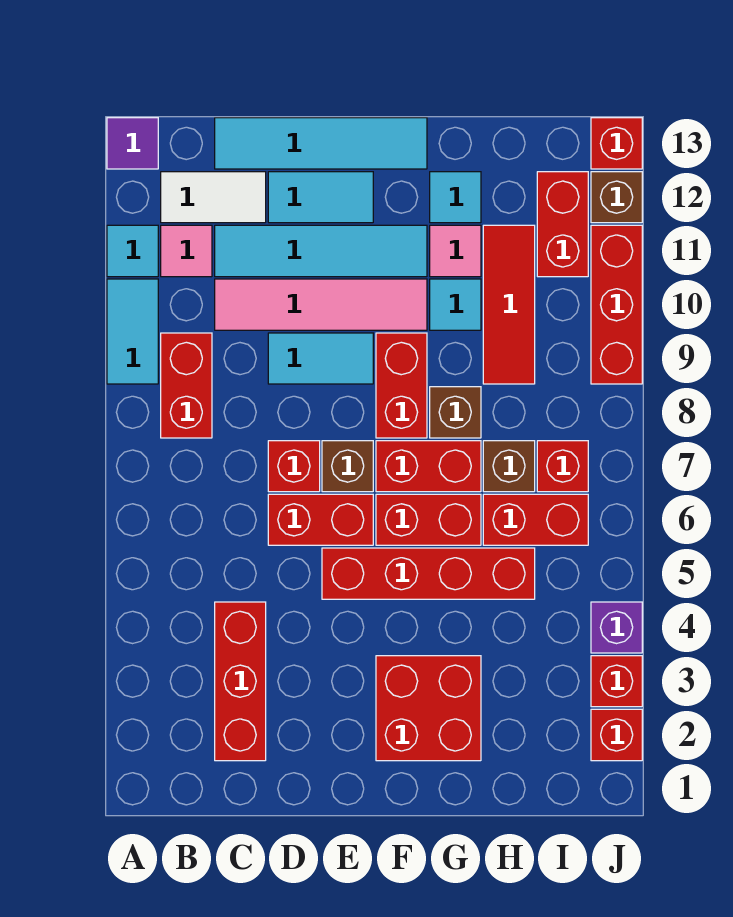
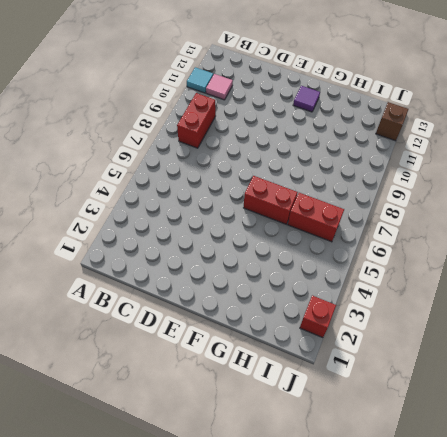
purple tile F12 level 1 -> purple tile A13 level 1
none -> cyan tile A9:A10 level 1
none -> white tile B12:C12 level 1
none -> red brick C2:C4 level 1
none -> pink tile C10:F10 level 1

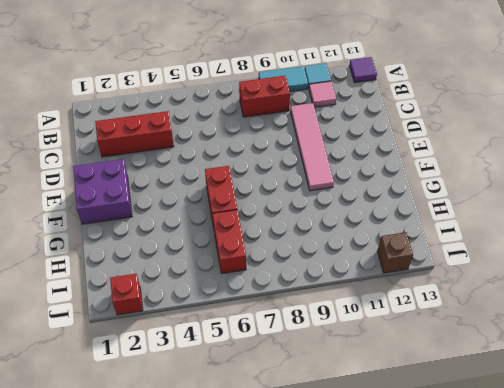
purple brick E1:F2 level 1 -> red brick F2:G3 level 1
none -> white tile B12:C12 level 1
none -> cyan tile C11:F11 level 1
none -> cyan tile C13:F13 level 1
none -> red brick D6:E6 level 1

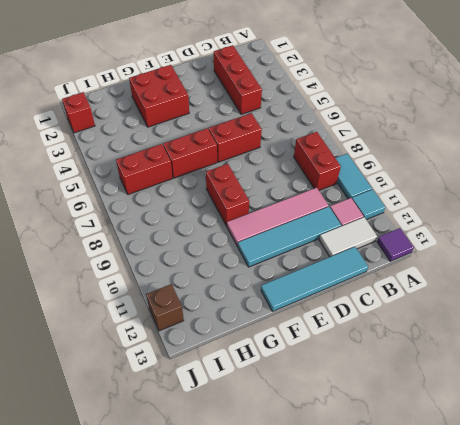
none -> red brick D7 level 1
none -> cyan tile D9:E9 level 1
none -> cyan tile D12:E12 level 1
none -> red brick E5:H5 level 1

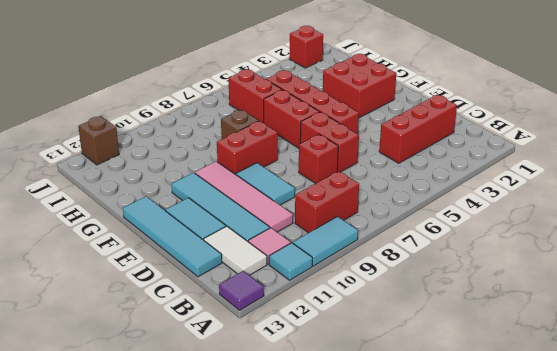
none -> brown brick E7 level 1
none -> red brick F7:G7 level 1
none -> cyan tile G10 level 1
none -> pink tile G11 level 1

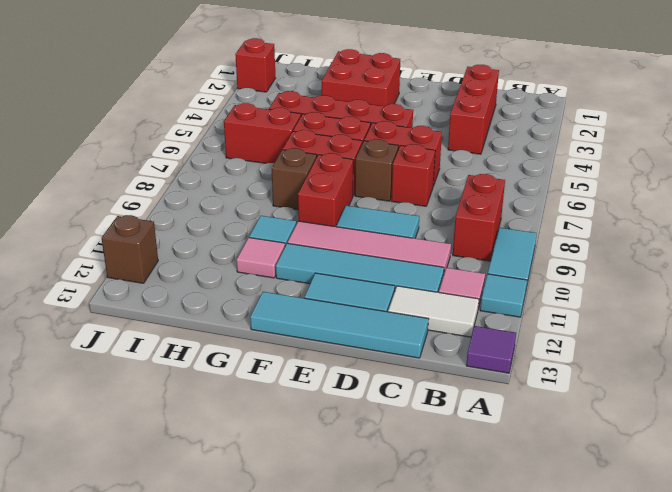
none -> cyan tile G12 level 1
none -> brown brick H7 level 1
none -> red tile H9:H11 level 1
none -> red brick I7 level 1

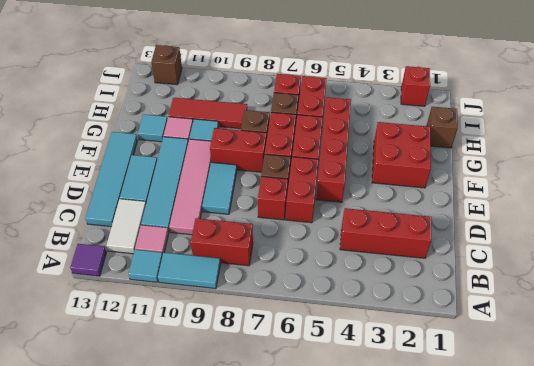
brown brick H1 level 1 -> none
none -> red brick I11:I12 level 1
none -> red brick J3 level 1
none -> purple brick J4 level 1
none -> red brick J9:J11 level 1

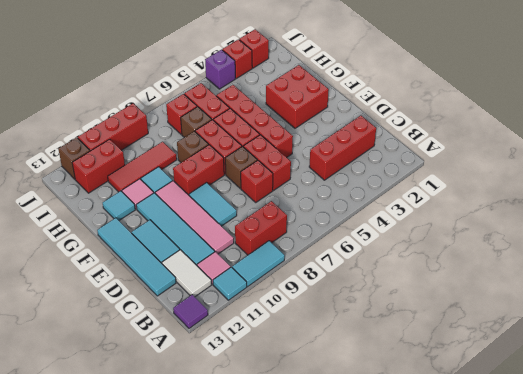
none -> red brick J13 level 1

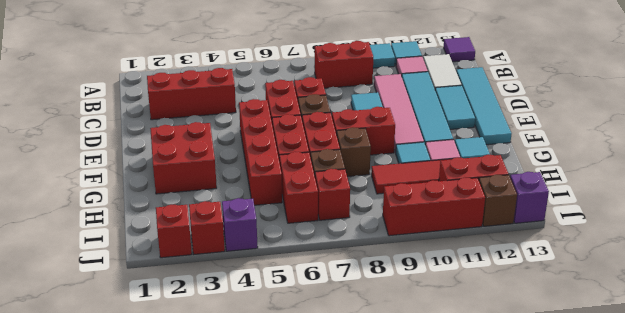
purple brick J13 level 1 -> red brick J13 level 1

